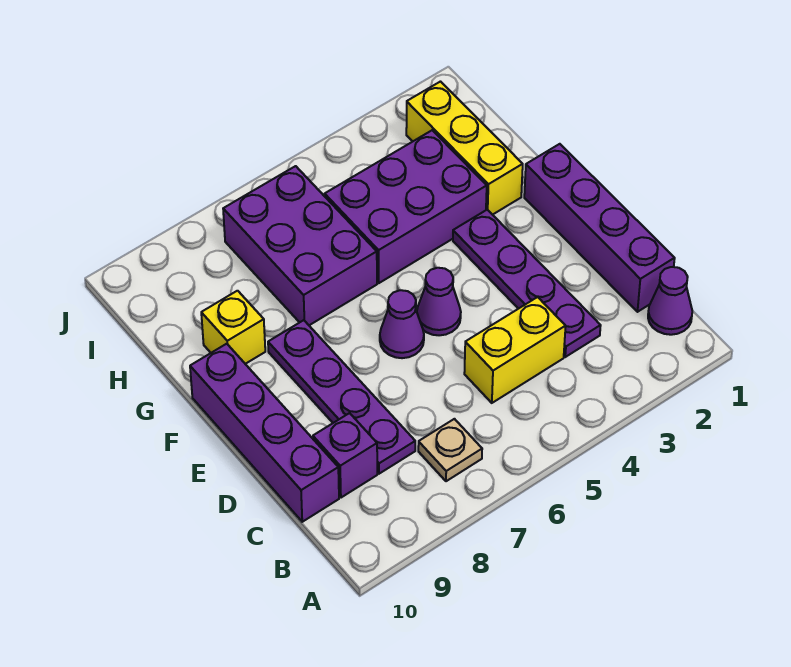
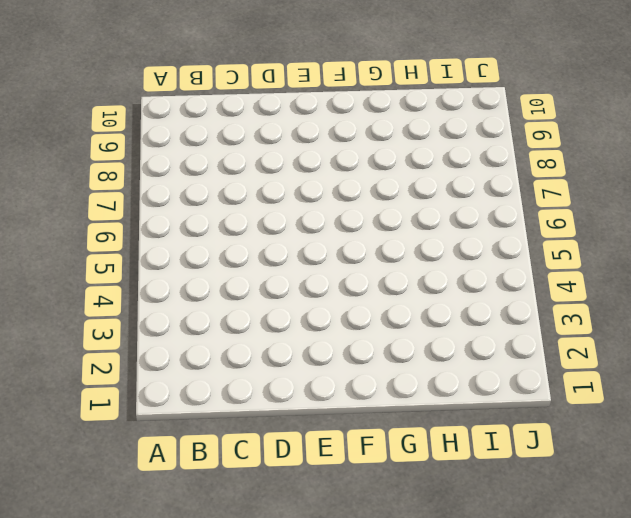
none -> purple cone B1 level 1
none -> tan plate B7 level 1
none -> purple brick C1:F1 level 1

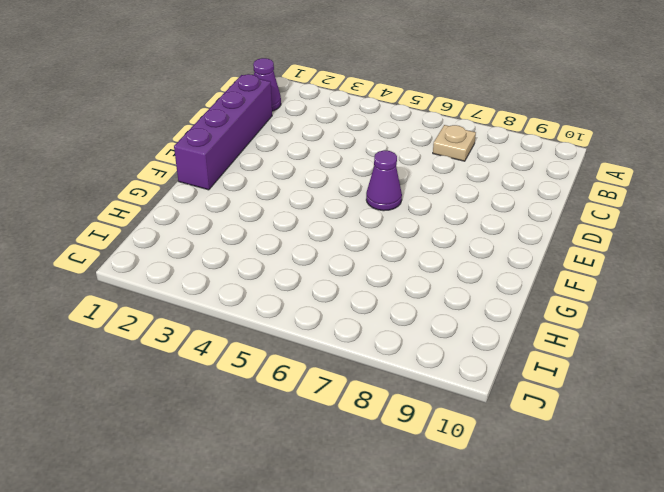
none -> purple plate C3:F3 level 1
none -> yellow brick C4:C5 level 1
none -> purple plate C8:F8 level 1

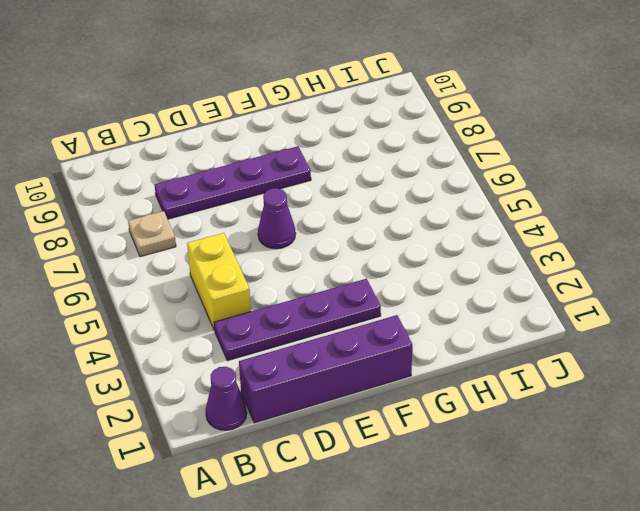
none -> purple brick C9 level 1
none -> purple brick C10:F10 level 1
none -> purple cone E5 level 1

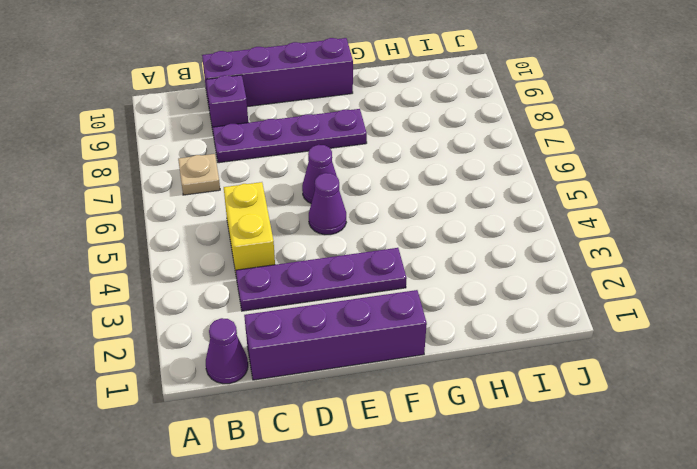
none -> yellow brick G2:I2 level 1
none -> purple brick G3:H5 level 1
none -> purple brick G6:I7 level 1

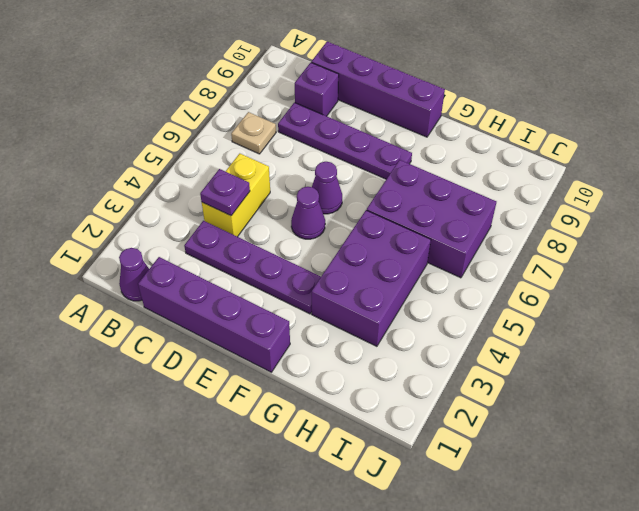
purple plate C4 level 2 -> none
none -> yellow brick G2:I2 level 1
none -> yellow brick G9 level 1

